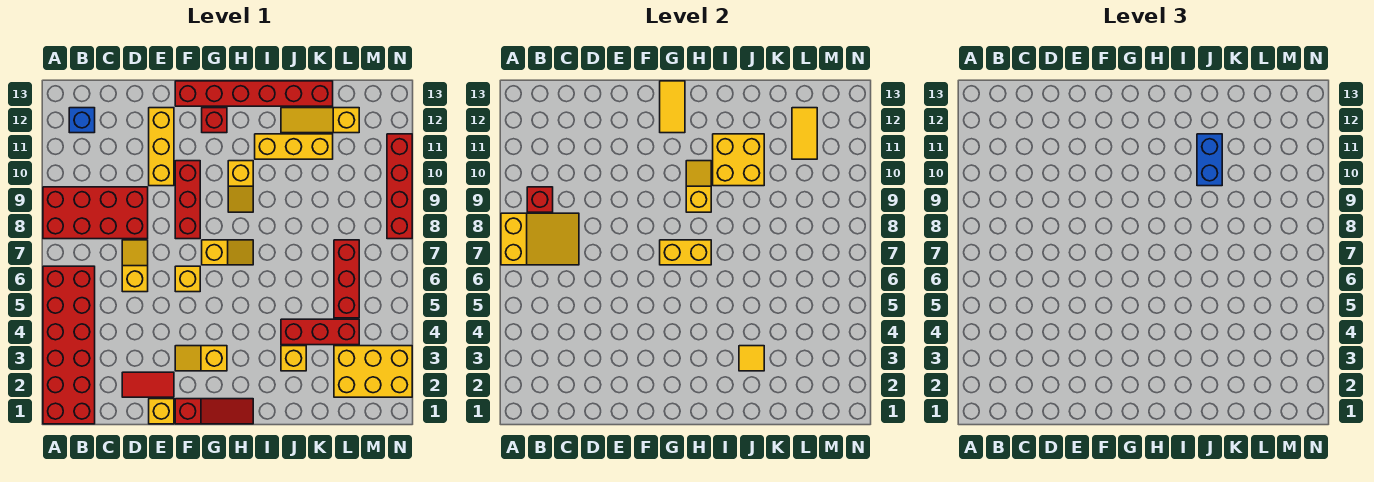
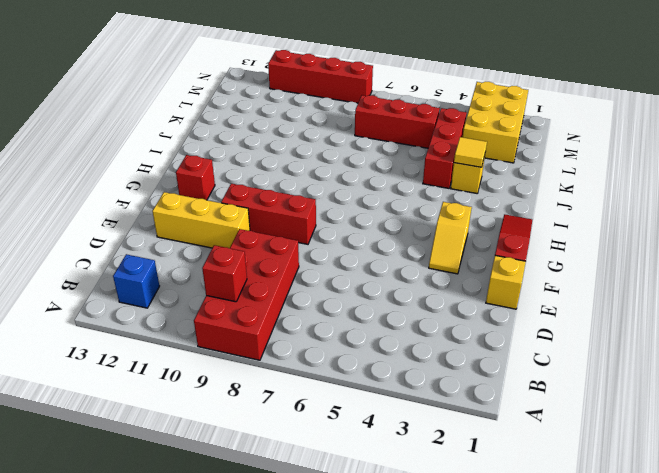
none -> red brick A1:B6 level 1
none -> red tile D2:E2 level 1
none -> yellow slope D6:D7 level 1 top 6
none -> yellow brick F6 level 1

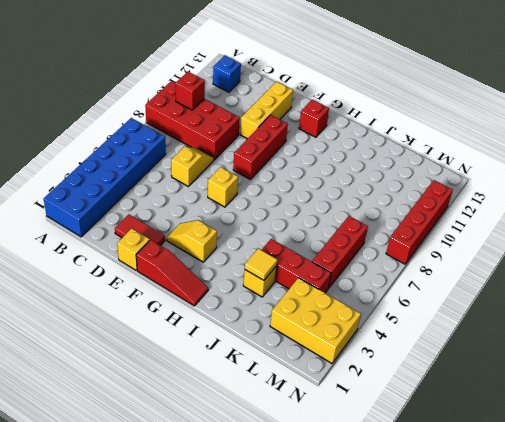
blue brick A1:B6 level 1 -> red brick A1:B6 level 1
none -> red brick F13:K13 level 1
none -> yellow slope G7:H7 level 1 top G
none -> yellow slope H9:H10 level 1 top 10
none -> yellow brick I11:K11 level 1

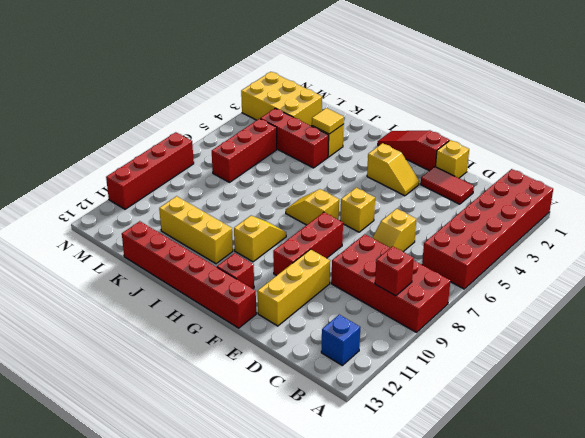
none -> yellow slope J12:L12 level 1 top L
none -> yellow slope A7:C8 level 2 top A
none -> yellow brick G7:H7 level 2
none -> yellow tile G12:G13 level 2

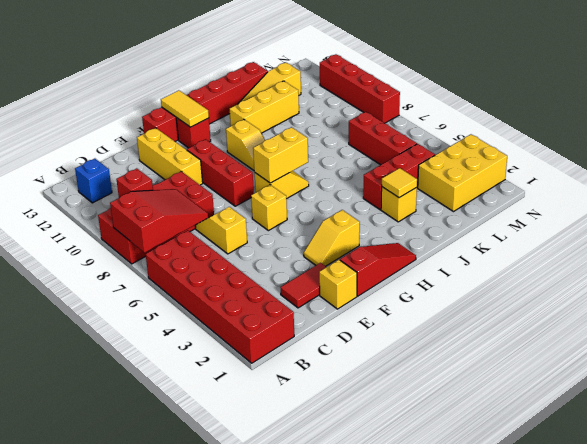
red slope A7:C8 level 2 top A -> yellow slope A7:C8 level 2 top A
none -> yellow slope H9:H10 level 2 top 9
none -> yellow brick I10:J11 level 2
none -> yellow tile L11:L12 level 2
none -> blue brick J10:J11 level 3

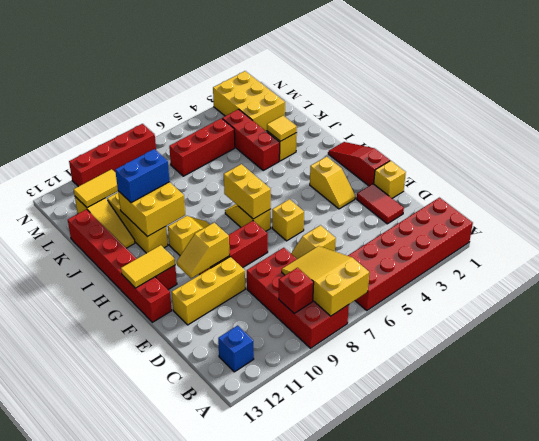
yellow slope F10:F11 level 2 top 10 -> yellow slope H9:H10 level 2 top 9

